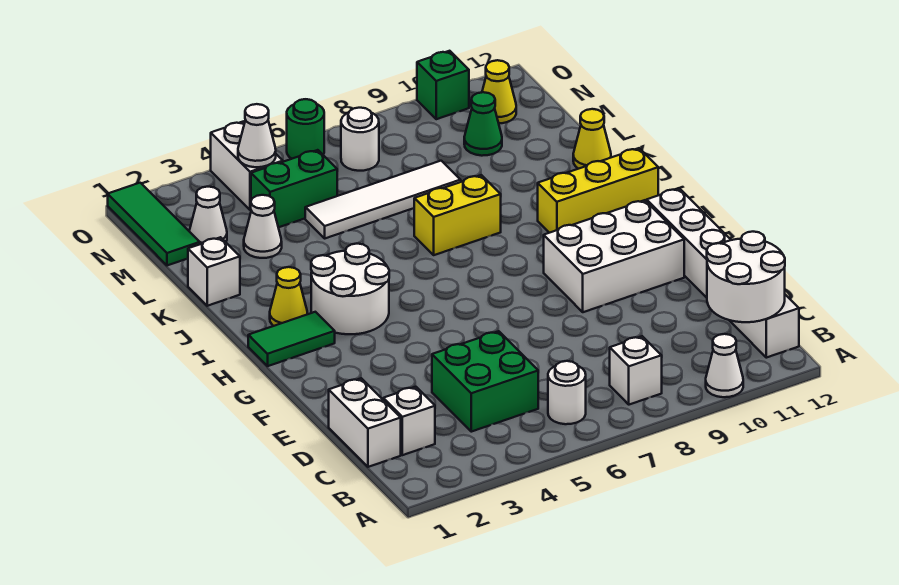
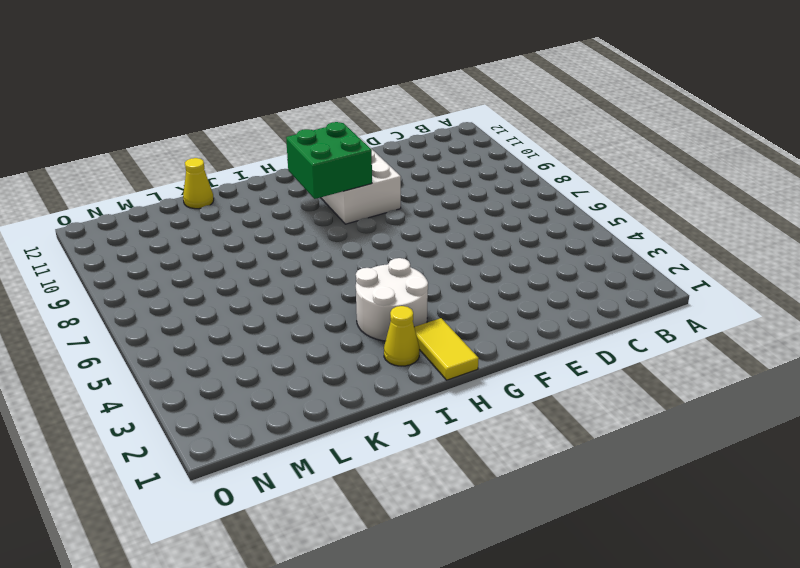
green brick G9:H10 level 2 -> green brick C4:D5 level 1
yellow tile H1:H2 level 1 -> green tile H1:H2 level 1
none -> white cone A10 level 1
none -> white round brick B6 level 1
none -> white brick B8 level 1

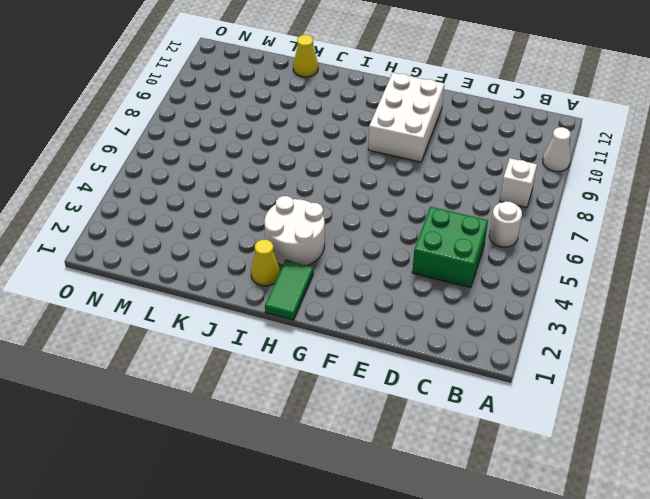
none -> white brick B12:G12 level 1
none -> white brick C1:D1 level 1
none -> white brick C2 level 1

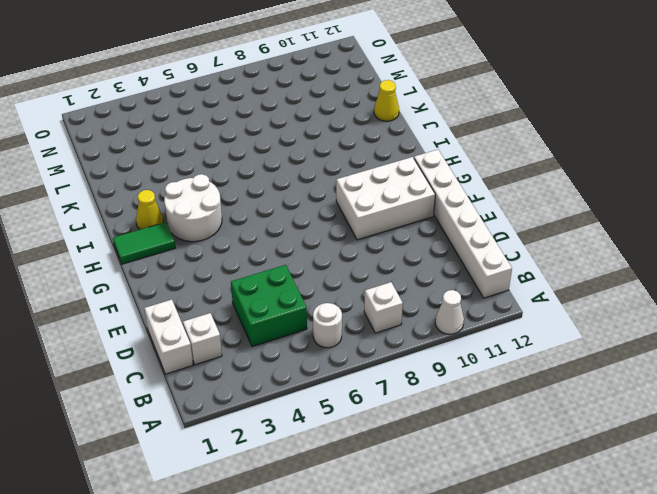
none -> yellow brick I10:I12 level 1
none -> yellow brick J7:J8 level 1
none -> white brick K1 level 1

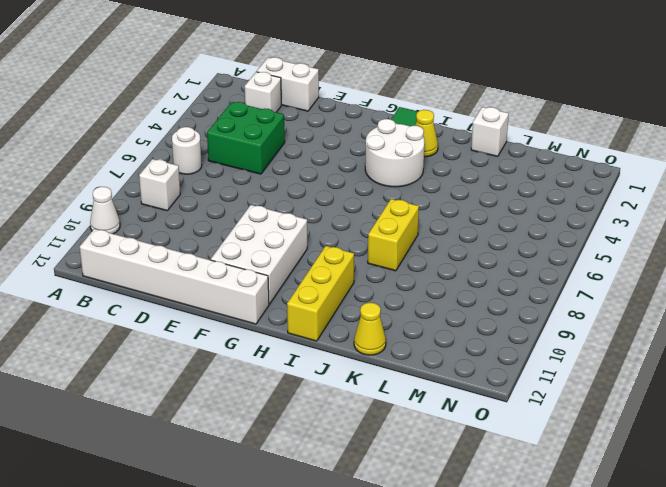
none -> white cone L3 level 1
none -> white tile L5:L8 level 1
none -> green tile M1:O1 level 1

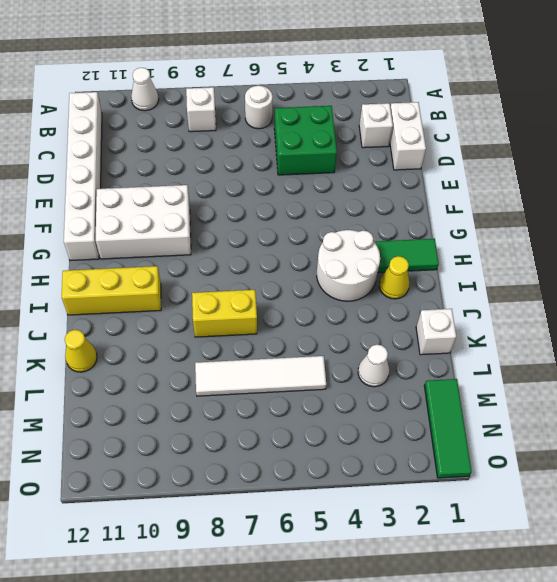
none -> white cone M2 level 1
none -> green brick M4:M5 level 1
none -> green cone M10 level 1

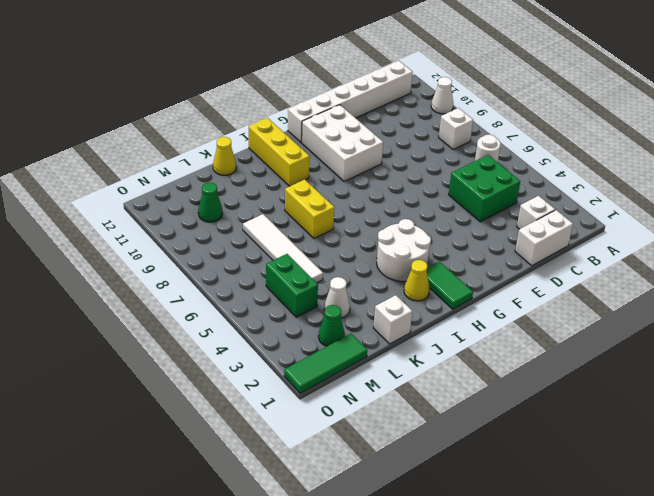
green cone M2 level 1 -> white cone M2 level 1
none -> white brick N4:O4 level 1
none -> white round brick N7 level 1
none -> yellow cone N11 level 1

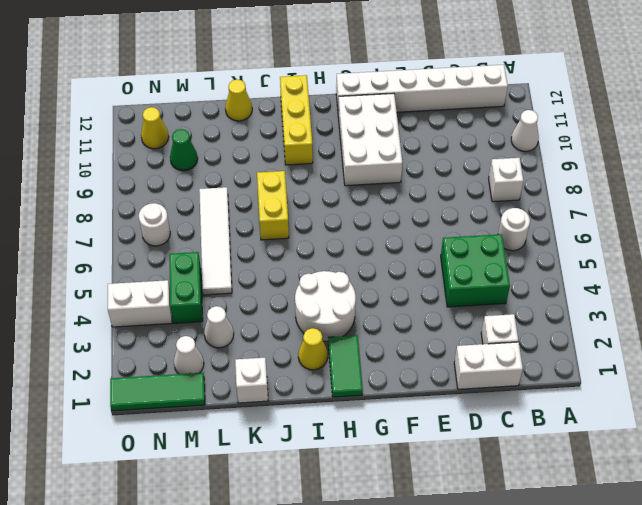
none -> green round brick O6 level 1
none -> green brick O10 level 1
none -> white round brick B11:C12 level 2

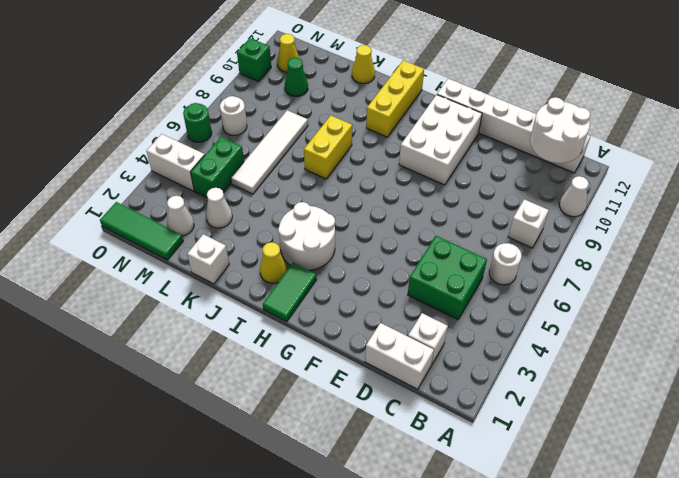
none -> white cone N4 level 2

